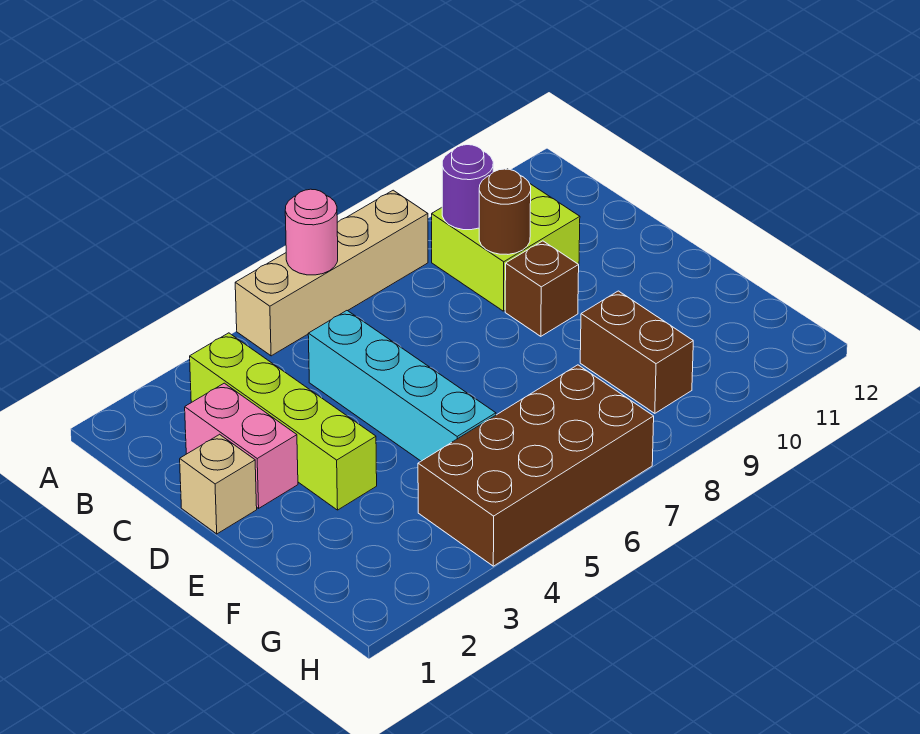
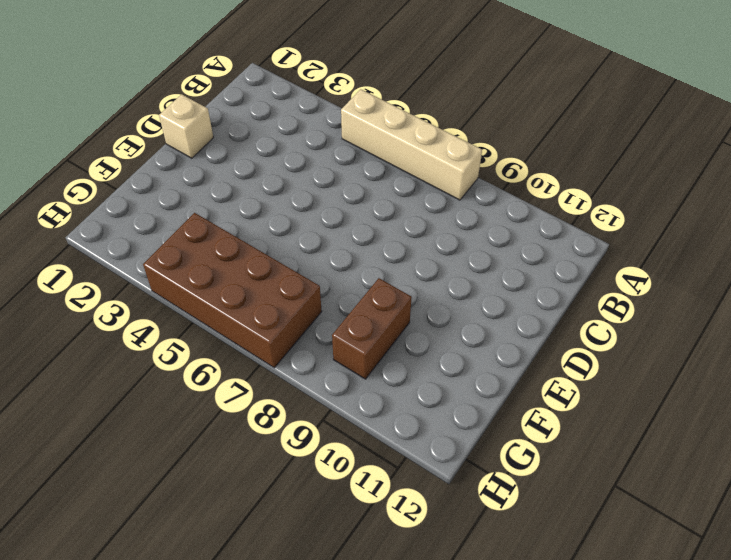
none -> lime brick B3:E3 level 1
none -> lime brick B9:C10 level 1
none -> pink brick C2:D2 level 1

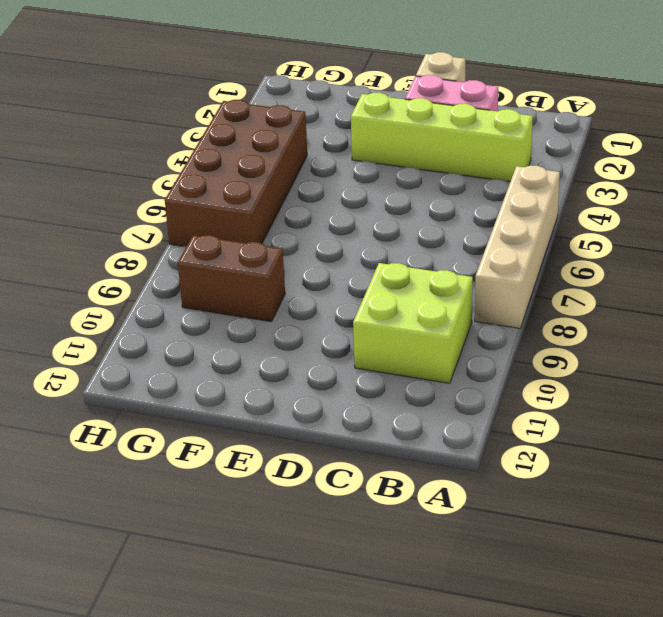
none -> cyan brick C5:F5 level 1
none -> brown brick D9 level 1
none -> pink round brick A6 level 2

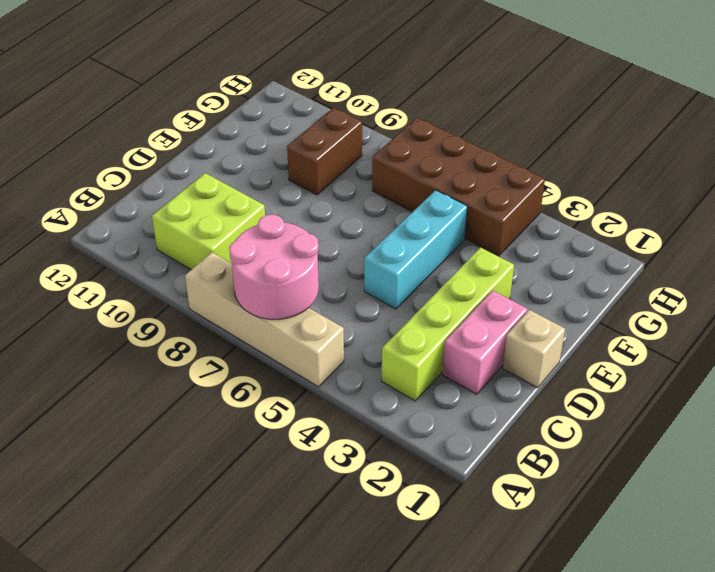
pink round brick A6:B7 level 2 -> pink round brick A6 level 2
cyan brick D5:F5 level 1 -> cyan brick C5:F5 level 1
none -> brown brick D9 level 1
none -> purple round brick B9 level 2
none -> brown round brick C9 level 2

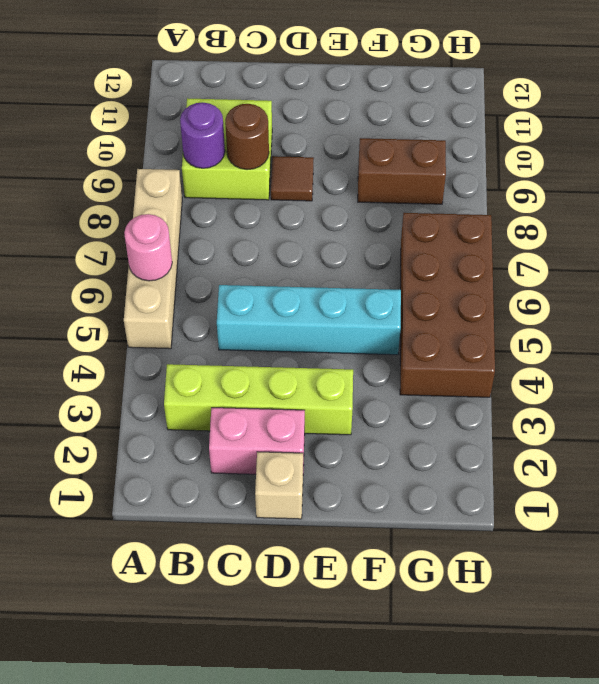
brown tile D9 level 1 -> brown brick D9 level 1

